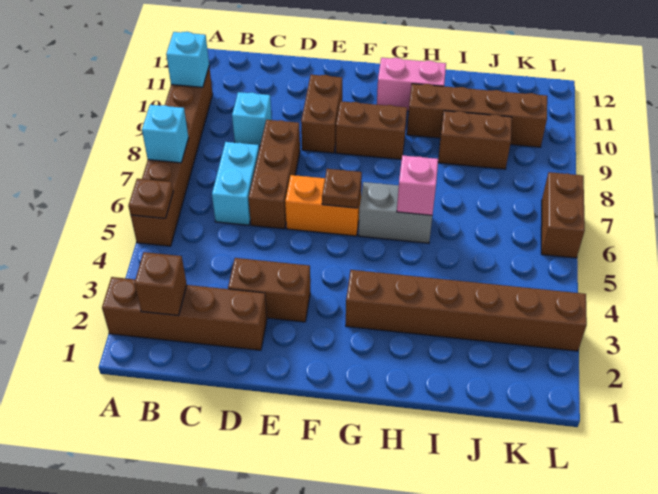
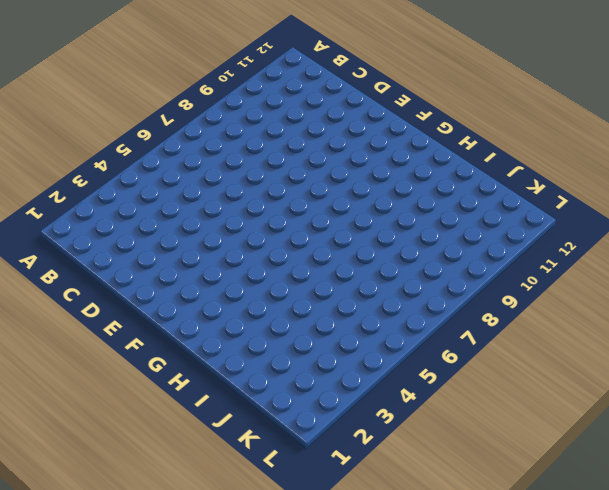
none -> brown brick A2:D2 level 1
none -> brown brick A5:A10 level 1
none -> cyan brick C6:C7 level 1

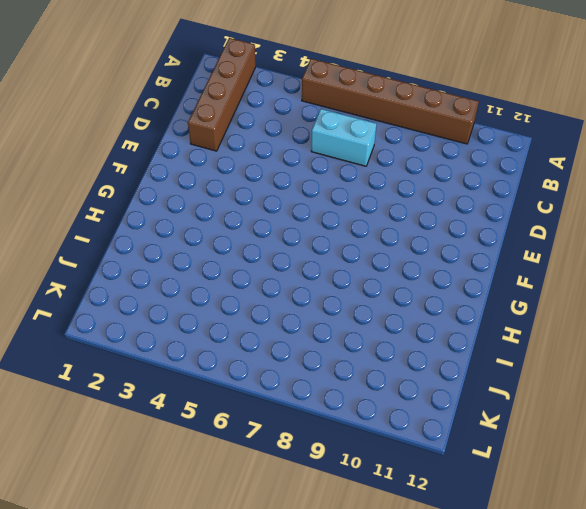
none -> cyan brick C9 level 1
none -> brown brick D3:E3 level 1
none -> brown brick D6:D8 level 1

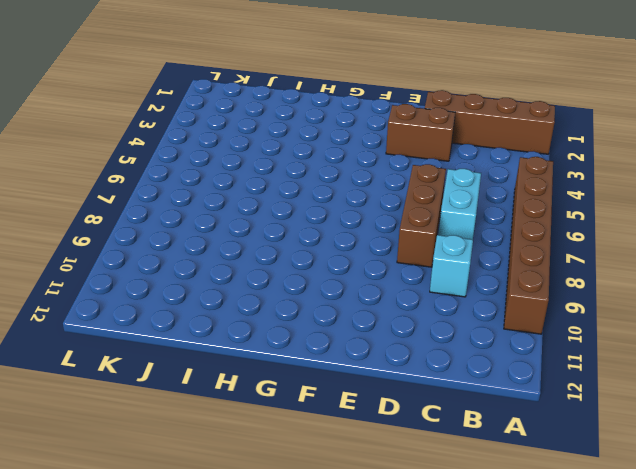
none -> orange brick E6:F6 level 1
none -> brown brick E9:E10 level 1
none -> brown brick F9:G9 level 1

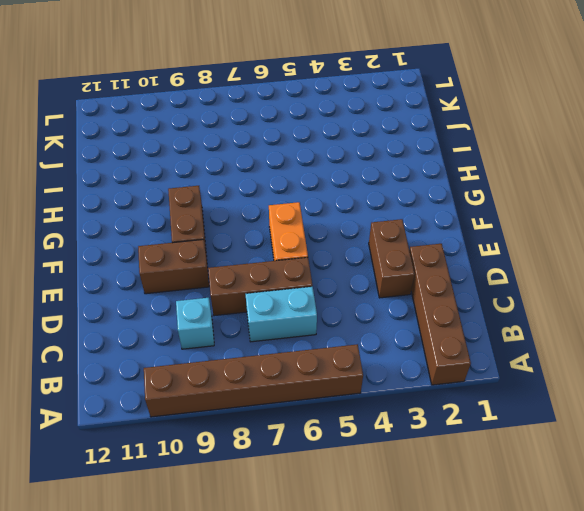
none -> brown brick G3:L3 level 1
none -> grey brick G6:H6 level 1
none -> pink brick G11:H11 level 1

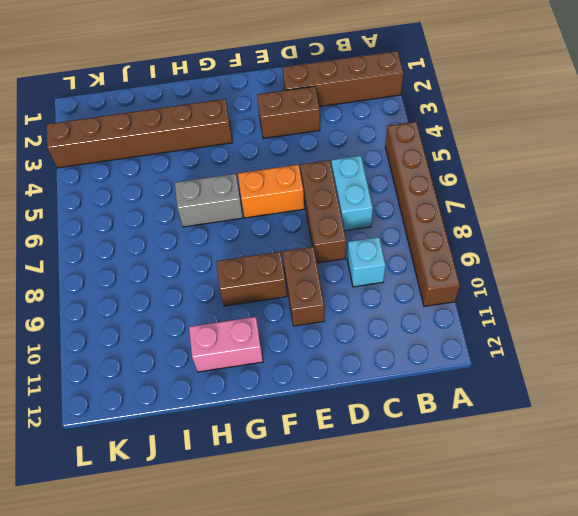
none -> brown brick H10:K10 level 1
none -> brown brick I9:J9 level 1
none -> brown brick L6:L7 level 1

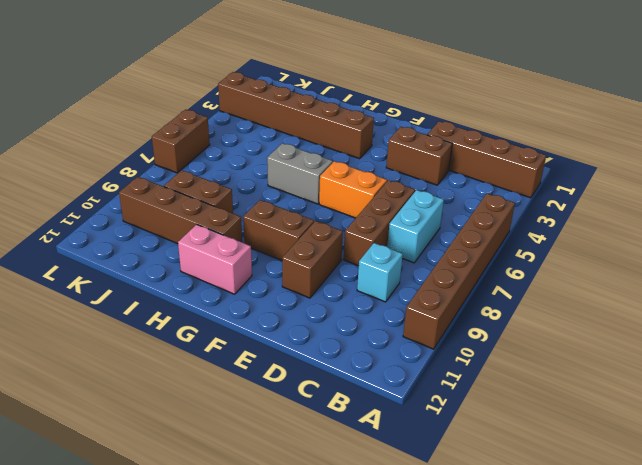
none -> brown plate A5 level 2
none -> cyan brick A7 level 2
none -> cyan brick A10 level 2

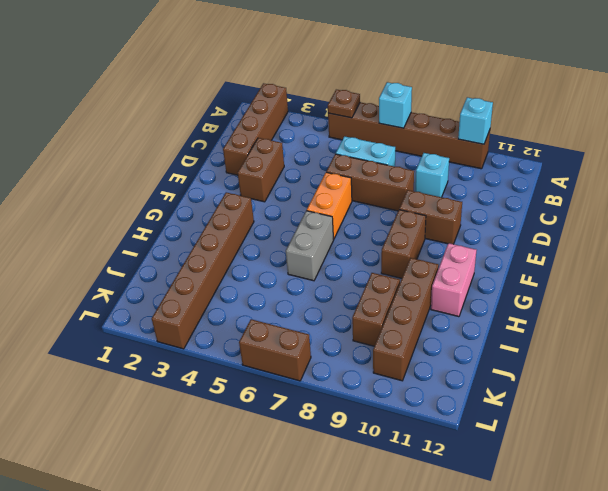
none -> brown brick B2 level 2
none -> brown plate F6 level 2
none -> pink brick H6 level 2

